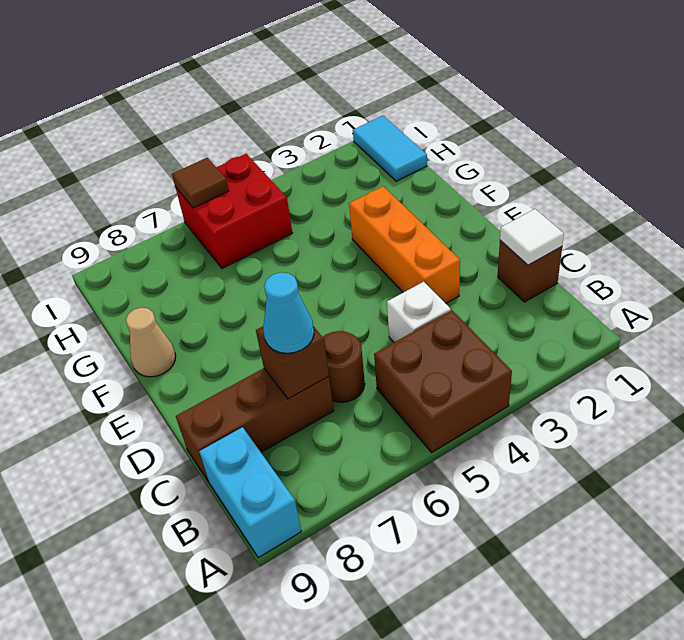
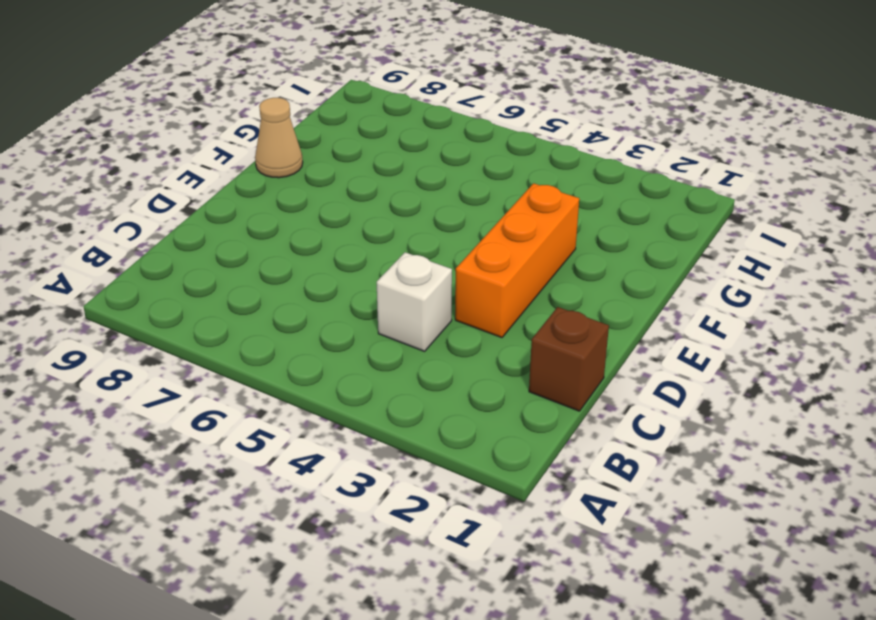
none -> brown brick A4:B5 level 1
none -> cyan brick A9:B9 level 1
none -> brown round brick C6 level 1

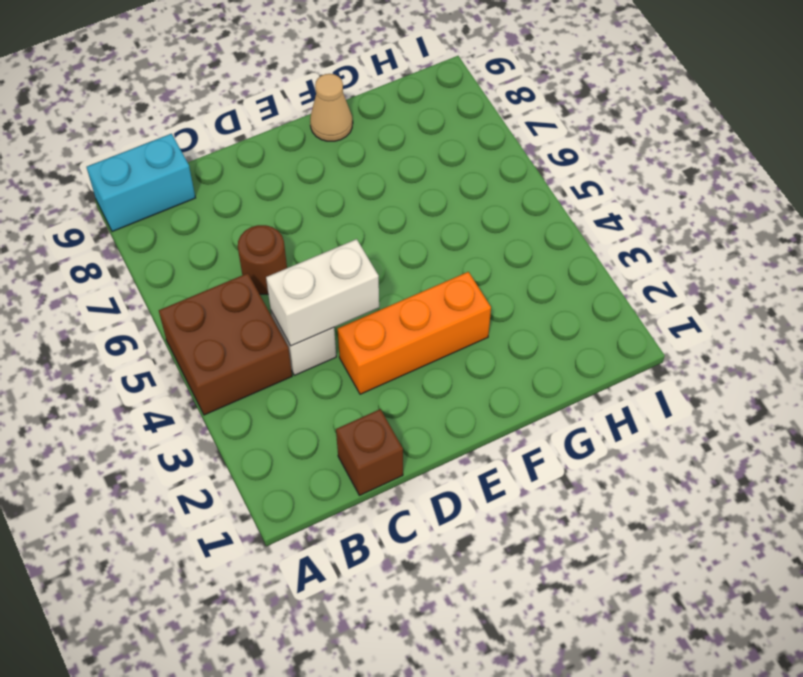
white brick C4:D4 level 2 -> none
none -> brown brick C7:C9 level 1
none -> cyan tile H1:I1 level 1
none -> red brick H5:I6 level 1

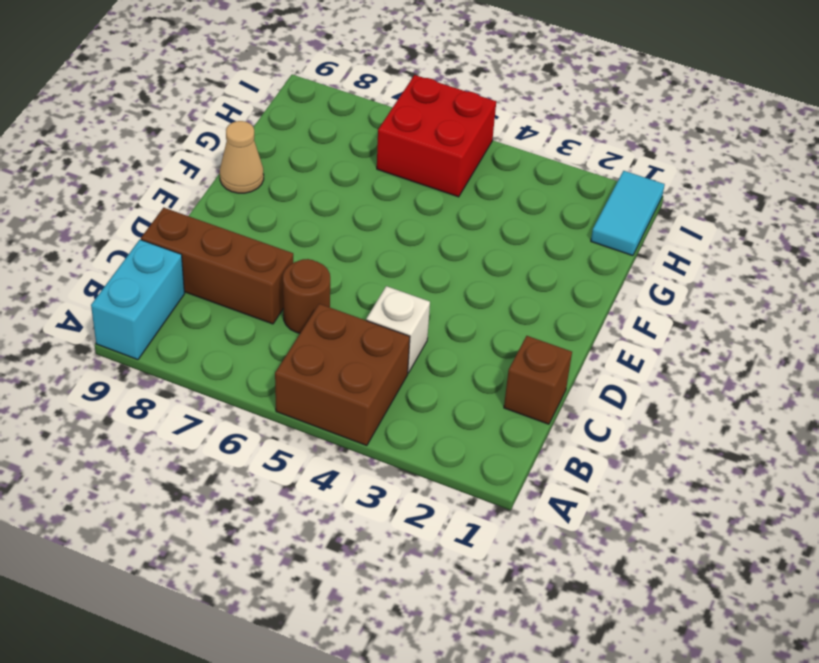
none -> orange brick D3:F3 level 1
none -> white tile C1 level 2
none -> brown brick C7 level 2

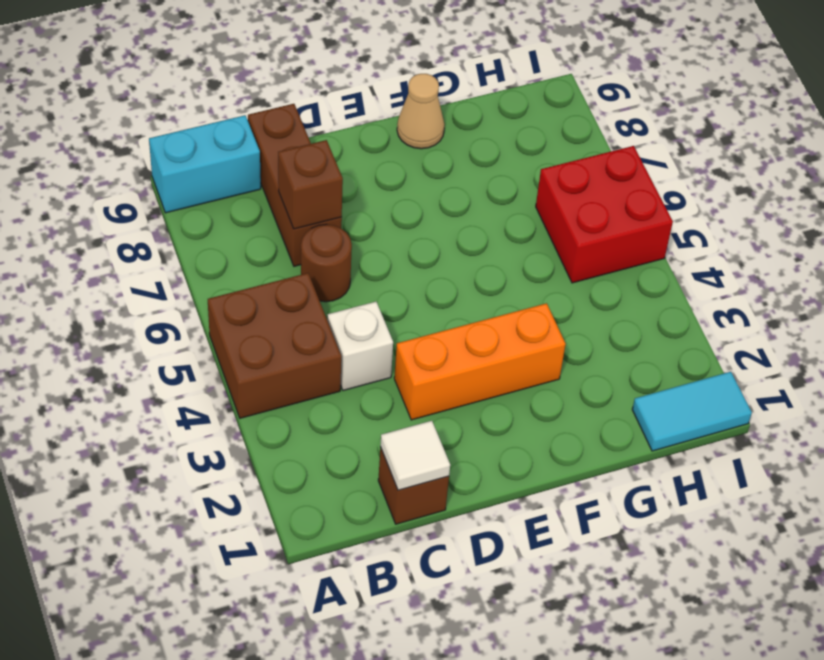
none -> brown tile I6 level 2
none -> cyan cone C7 level 3

